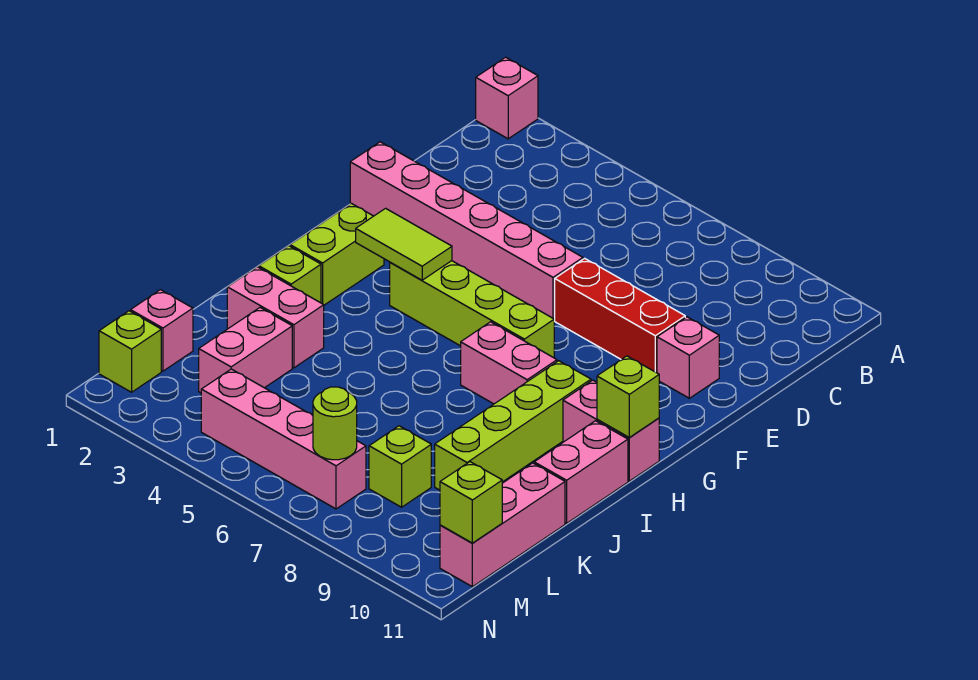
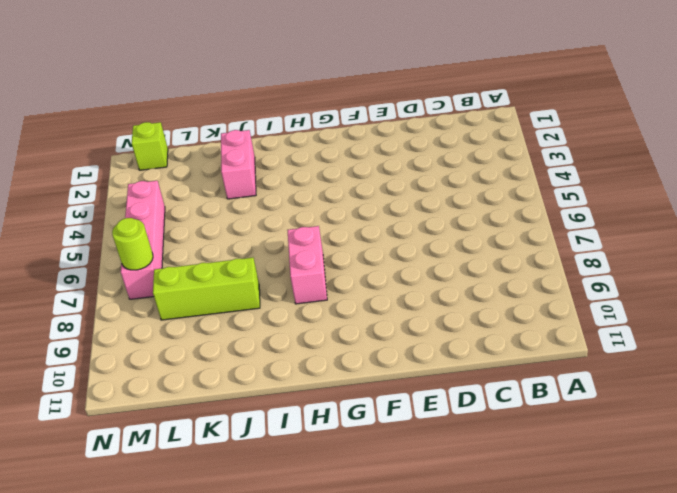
lime brick J8:L8 level 1 -> lime brick L8 level 1
none -> pink brick A1 level 1
none -> pink brick E1:E6 level 1
none -> red brick E7:E9 level 1

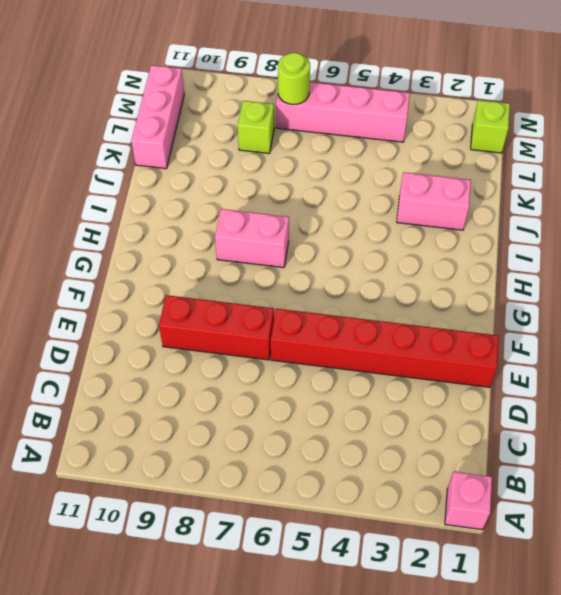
red brick E1:E6 level 1 -> pink brick E1:E6 level 1
none -> pink brick E10 level 1
none -> lime brick G2:H2 level 1
none -> lime brick G4:G7 level 1

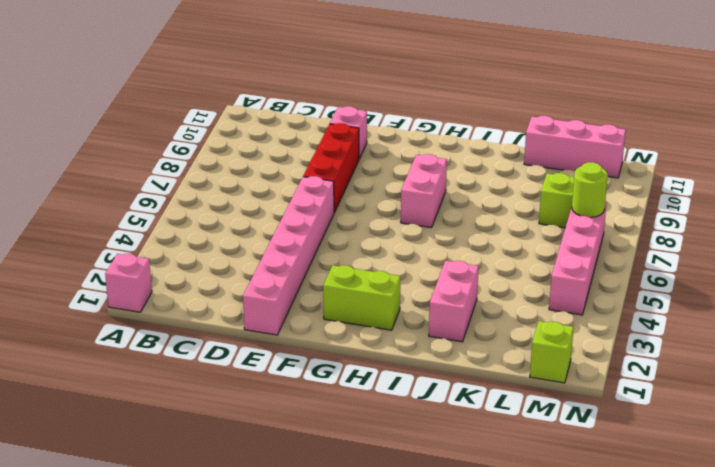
none -> lime brick G4:G7 level 1
none -> lime brick H9:K9 level 1
none -> pink brick H10:H11 level 1

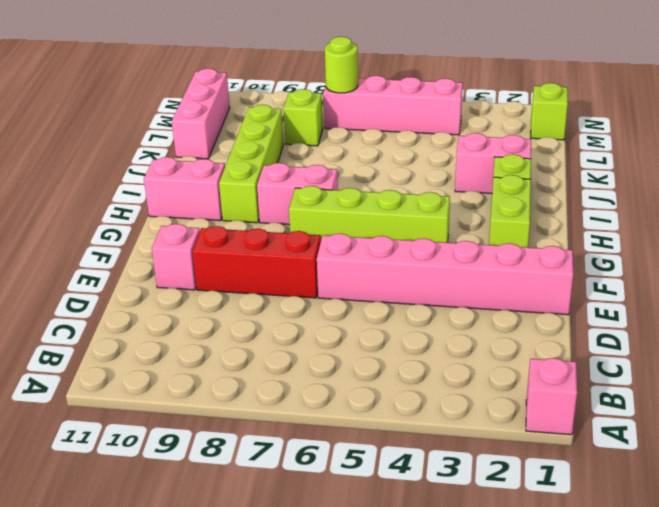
none -> pink brick I11:J11 level 1
none -> pink brick K3:L3 level 1
none -> pink brick L1 level 1

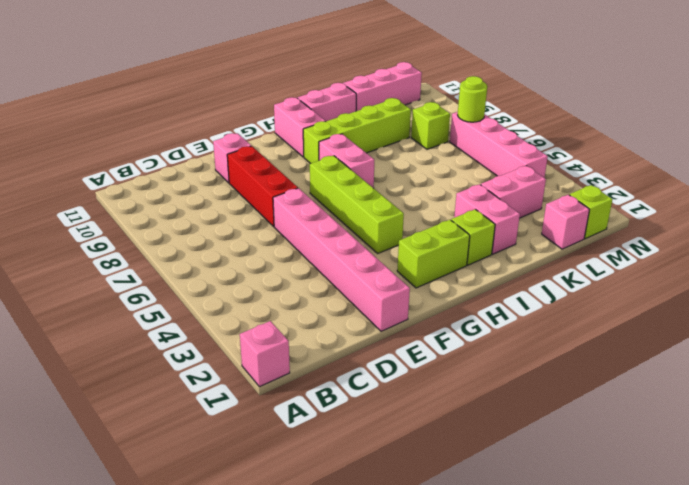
none -> lime tile G3:G4 level 2
none -> lime brick H11 level 2
none -> lime brick M11 level 2

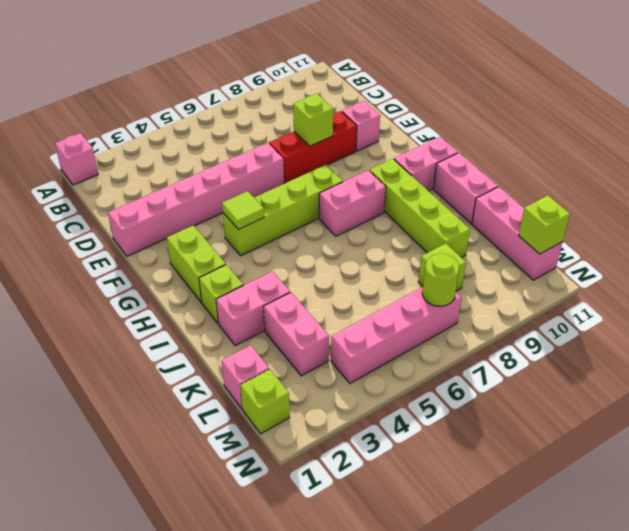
lime brick E8 level 2 -> lime brick H11 level 2
lime tile G4 level 2 -> lime tile G3:G4 level 2

